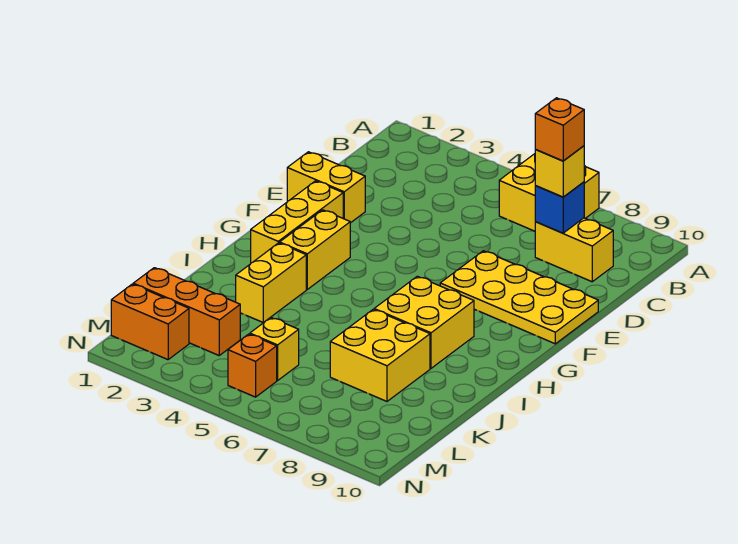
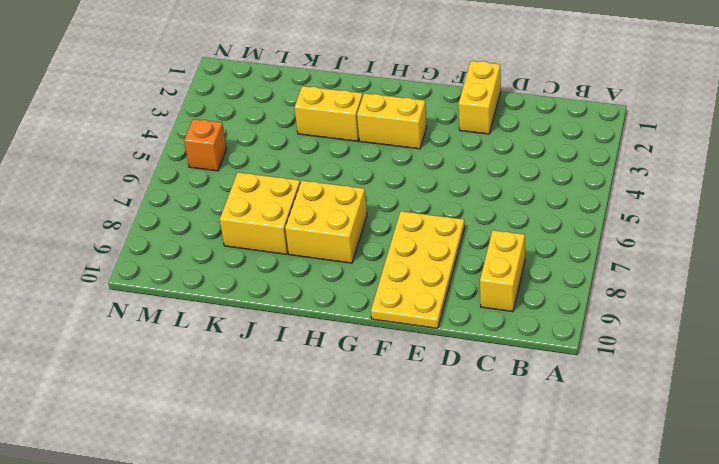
none -> yellow brick A6:B7 level 1
none -> yellow brick F2:H2 level 1
none -> orange brick L1:L3 level 1

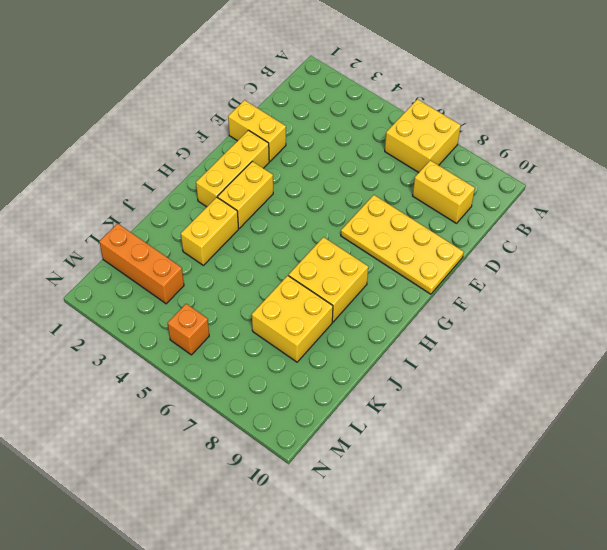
none -> yellow brick L5 level 1
none -> orange brick M1:M2 level 1
none -> blue brick C8 level 2

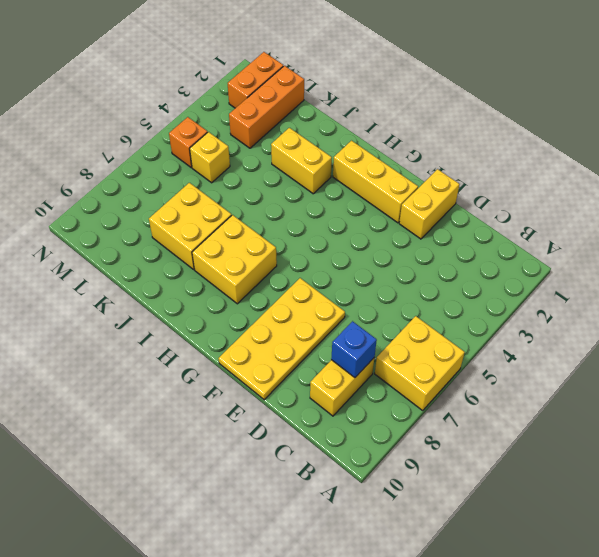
none -> yellow brick G3:H3 level 1
none -> yellow brick C8 level 3
none -> orange brick C8 level 4

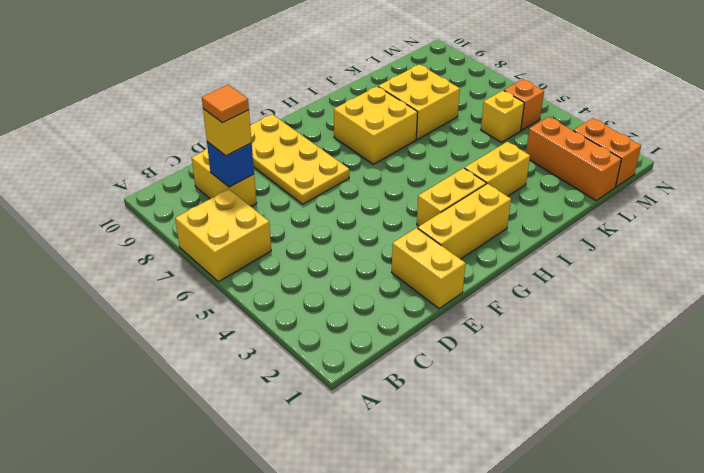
orange tile C8 level 4 -> orange brick C8 level 4

